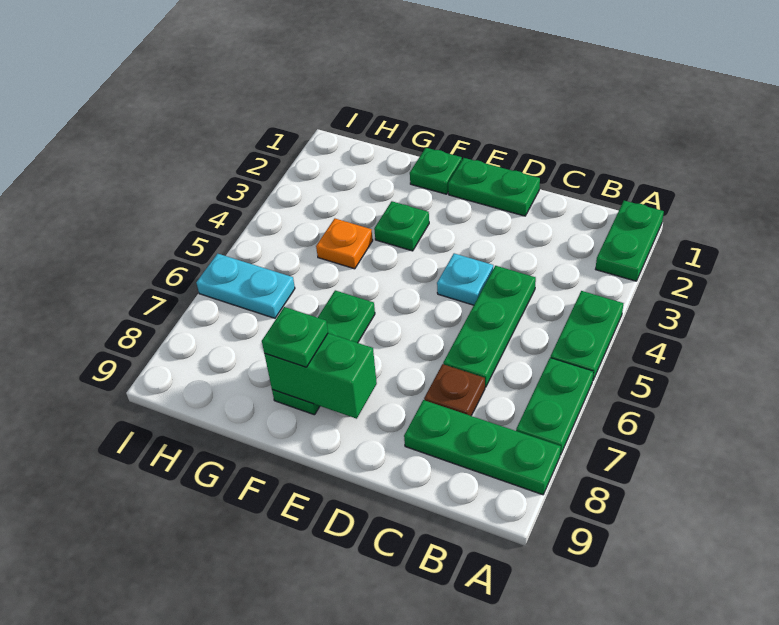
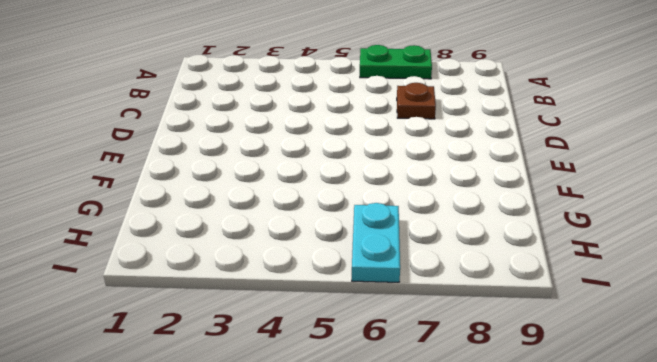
none -> green plate A1:A2 level 1
none -> green plate A4:A5 level 1
none -> green plate A8:C8 level 1

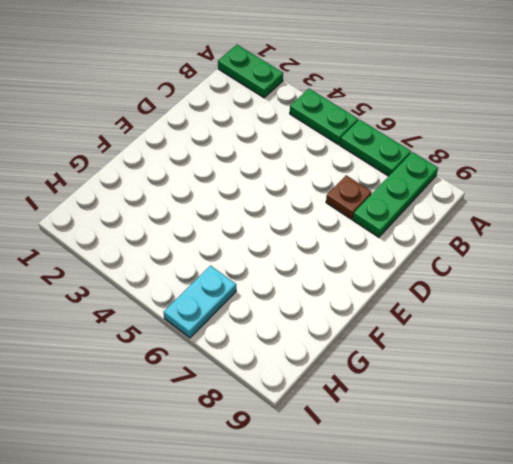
none -> green plate C4:C6 level 1
none -> green plate D1:E1 level 1
none -> cyan plate D4 level 1

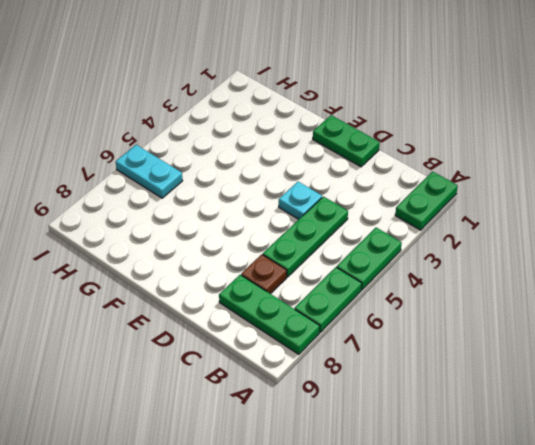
none -> green plate F1 level 1
none -> green plate F3 level 1
none -> green plate F6:F8 level 1

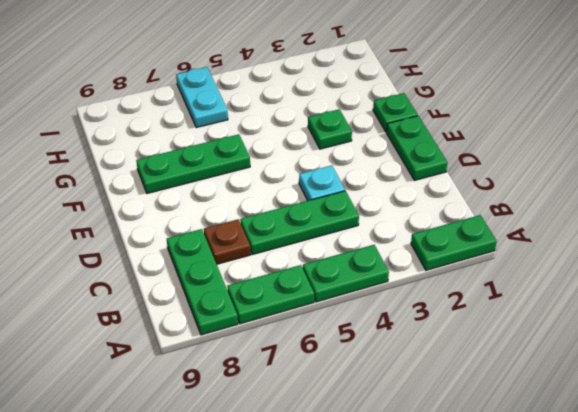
none -> orange plate G4 level 1
none -> green brick E8:F8 level 2
none -> green plate F8 level 3

